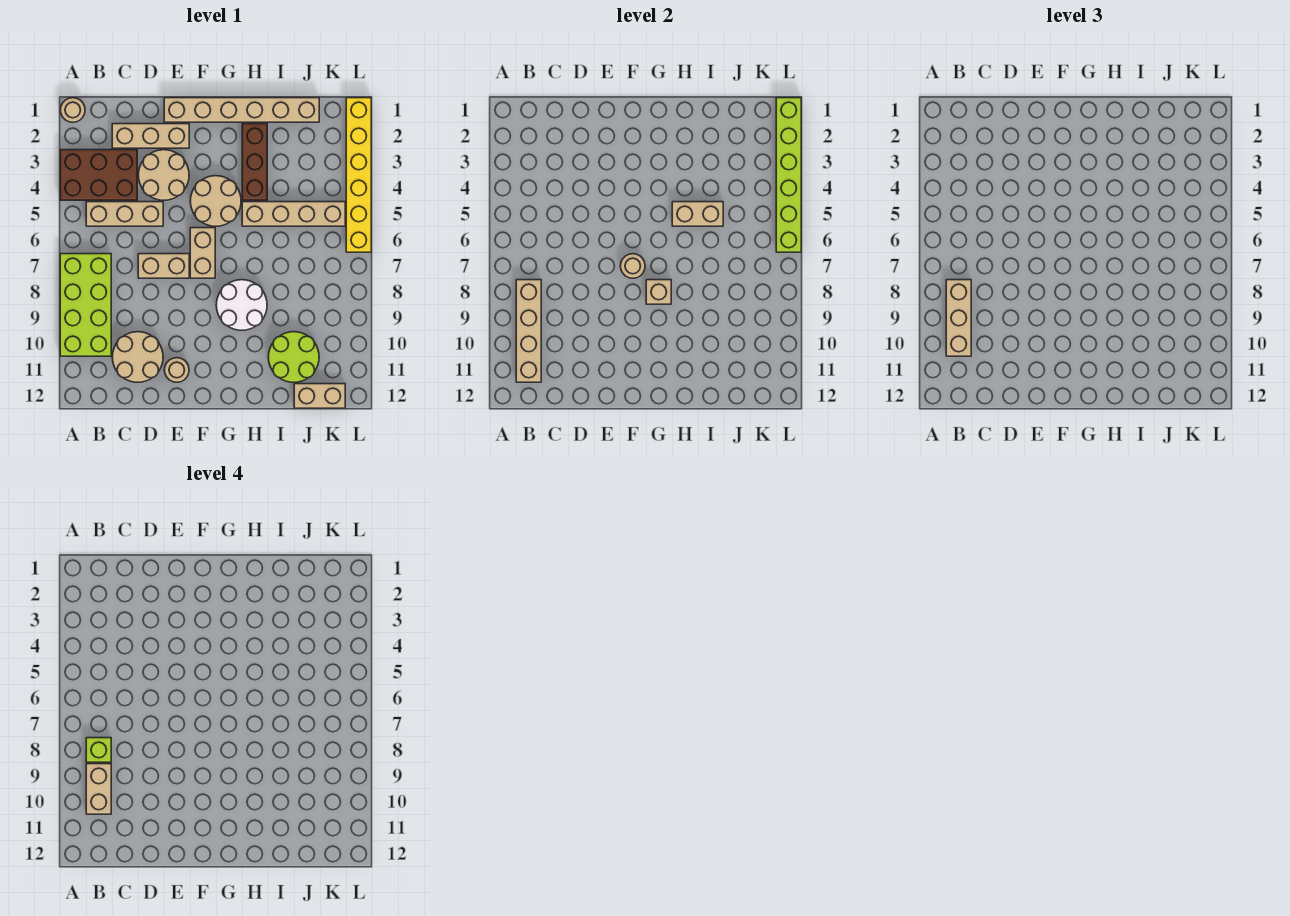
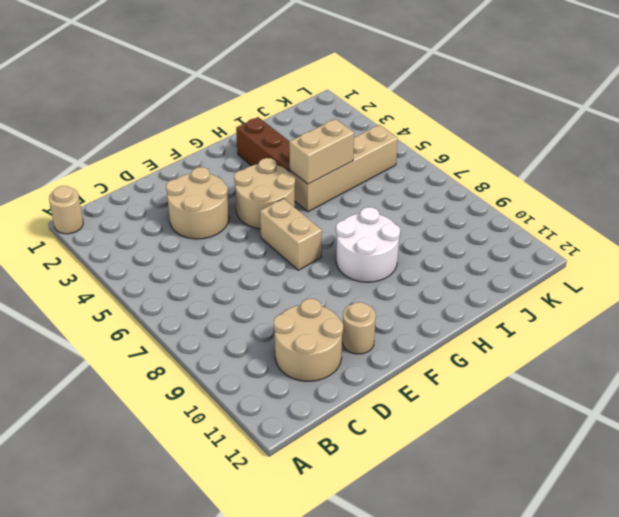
none -> brown brick A3:C4 level 1
none -> lime brick A7:B10 level 1
none -> tan brick B5:D5 level 1

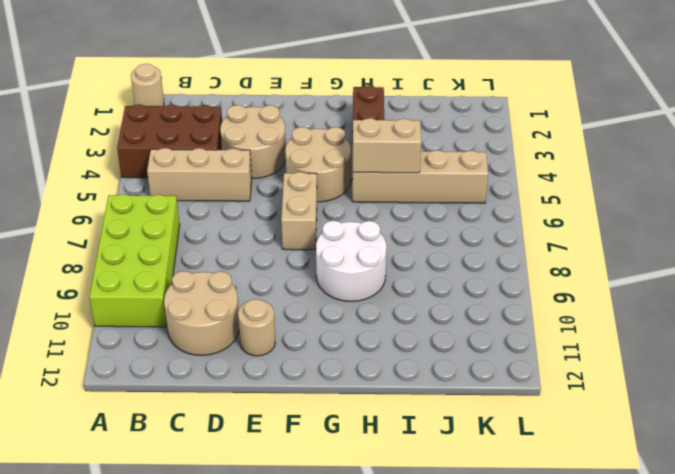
none -> tan brick C2:E2 level 1
none -> tan brick D7:E7 level 1
none -> tan brick E1:J1 level 1

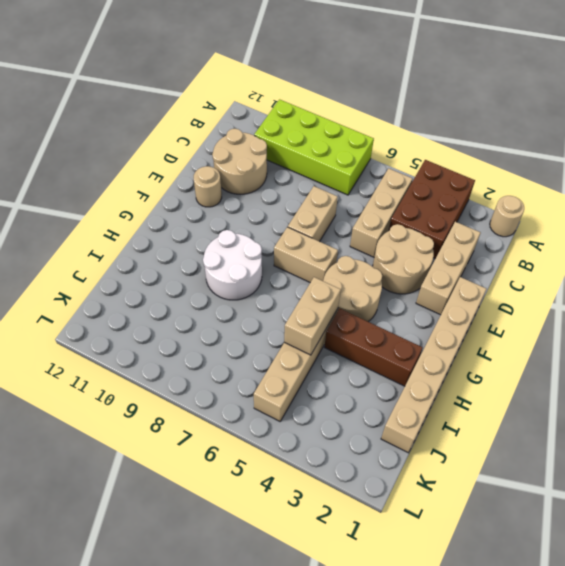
none -> lime round brick I10:J11 level 1
none -> tan brick J12:K12 level 1
none -> yellow brick L1:L6 level 1

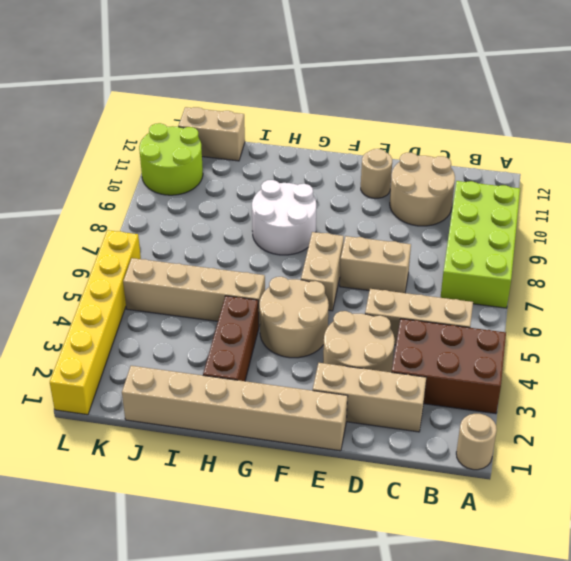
lime round brick K10:L11 level 1 -> lime round brick I10:J11 level 1
none -> tan brick B8:B11 level 2
none -> tan round brick F7 level 2
none -> tan brick G8 level 2

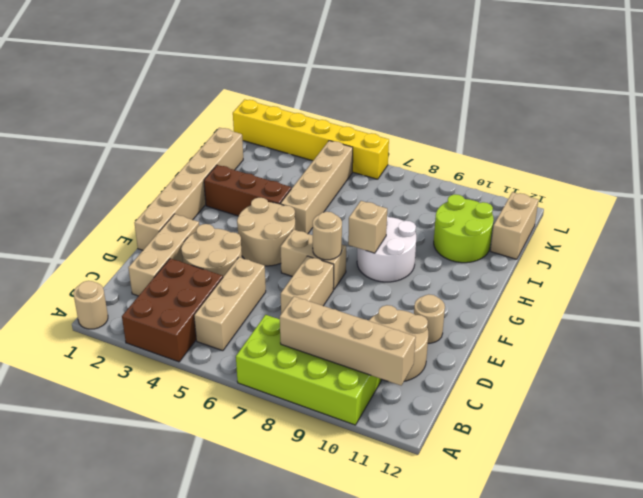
none -> tan brick H5:I5 level 2
none -> lime brick L1:L6 level 2
none -> tan brick B8:B10 level 3

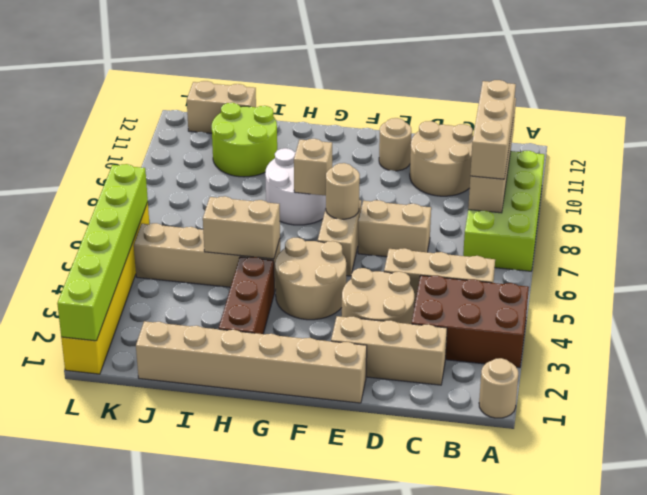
none -> lime brick B8 level 4
none -> tan brick B9:B10 level 4

